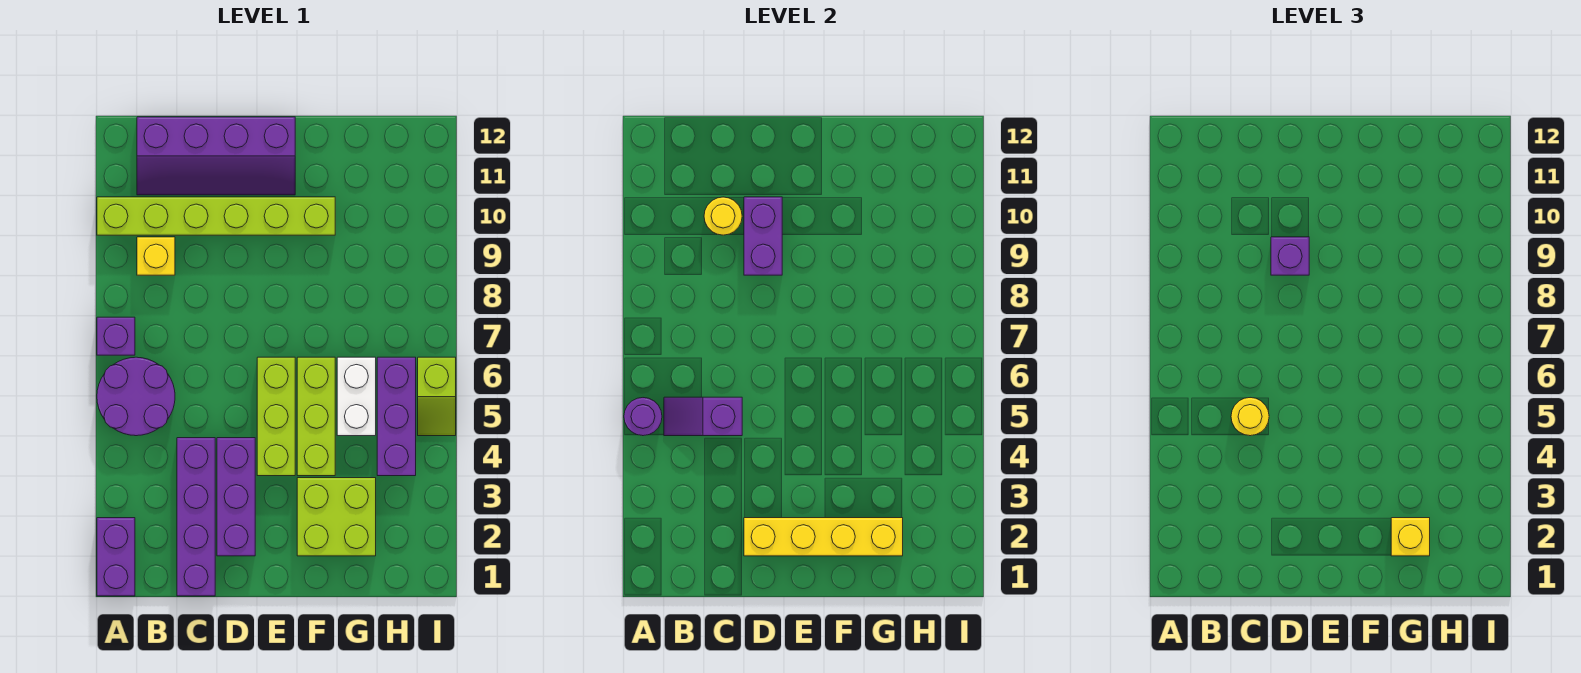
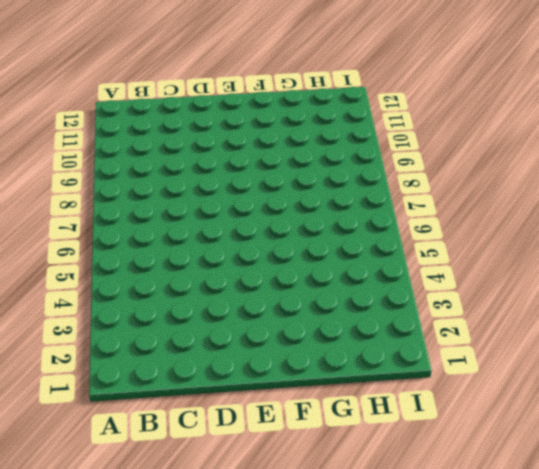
none -> purple brick A1:A2 level 1
none -> purple round brick A5:B6 level 1
none -> purple brick A7 level 1

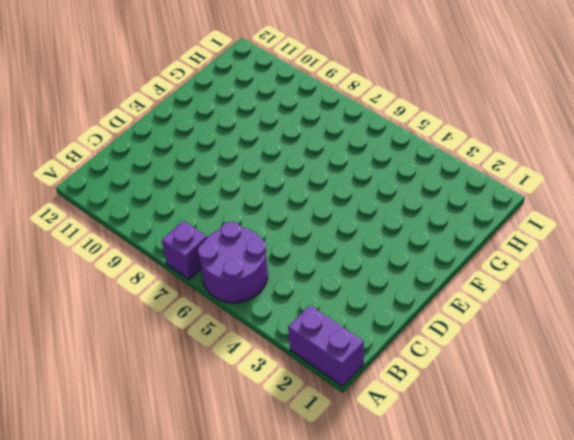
none -> lime brick A10:F10 level 1
none -> yellow brick B9 level 1
none -> purple slope B11:E12 level 1 top 12

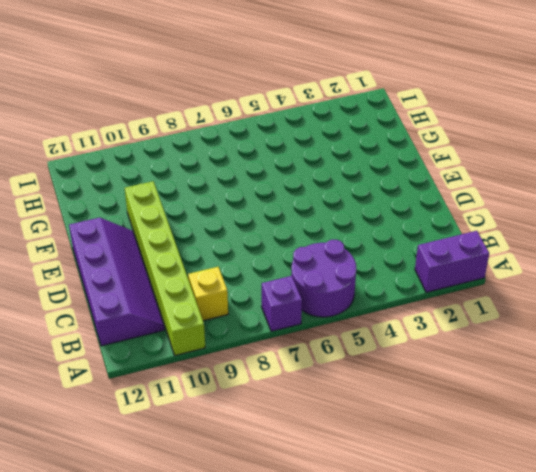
none -> purple brick C1:C4 level 1
none -> purple brick D2:D4 level 1
none -> lime brick E4:E6 level 1

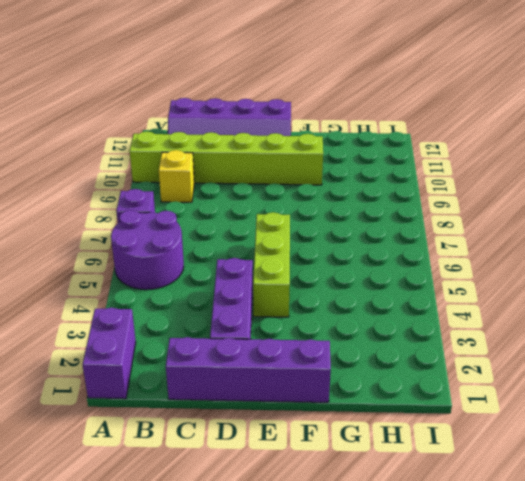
purple brick C1:F1 level 1 -> purple brick C1:C4 level 1
none -> lime brick F2:G3 level 1
none -> lime brick F4:F6 level 1
none -> white brick G5:G6 level 1

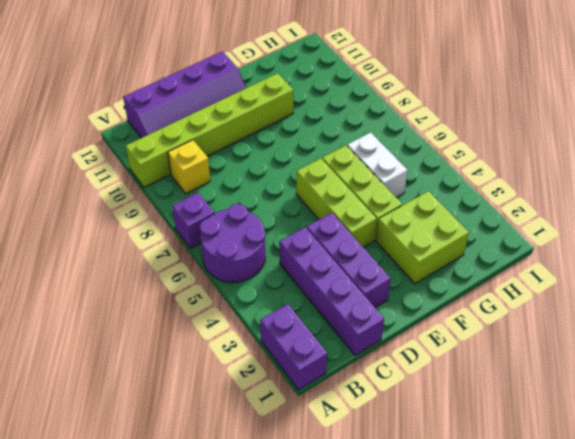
none -> purple brick H4:H6 level 1
none -> lime slope I5:I6 level 1 top 6
none -> purple round brick A5 level 2

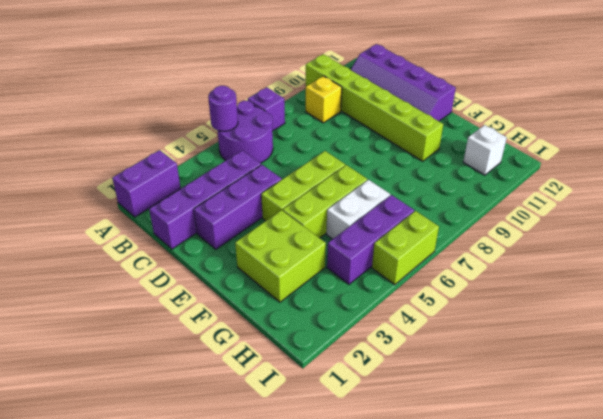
white brick H11 level 1 -> none
lime brick I5:I6 level 1 -> lime slope I5:I6 level 1 top 6
none -> purple slope B5:C5 level 2 top C
none -> yellow round brick C10 level 2
none -> yellow brick D2:G2 level 2

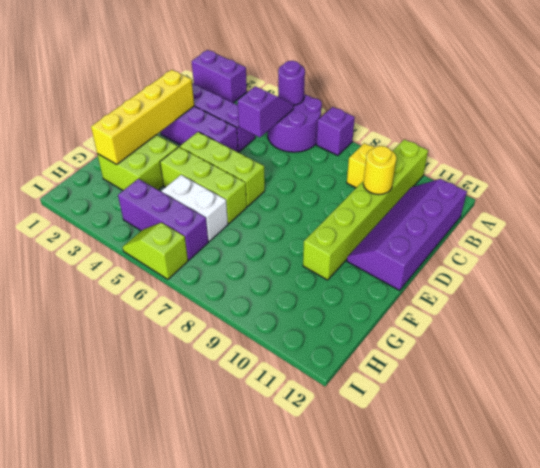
none -> purple brick D9:D10 level 2
none -> yellow round brick C5 level 3
none -> purple brick D9 level 3

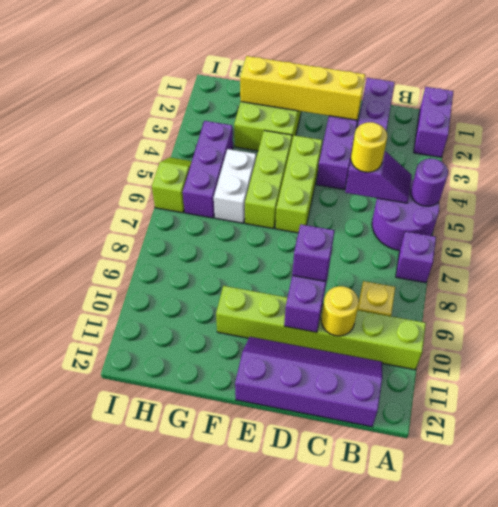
none -> yellow brick G2 level 3

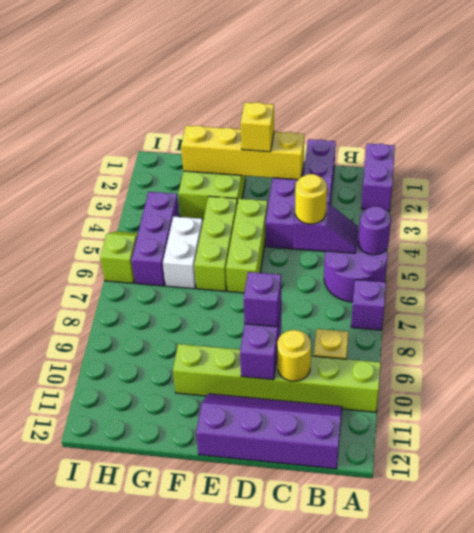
yellow brick E2 level 3 -> yellow brick G2 level 3

